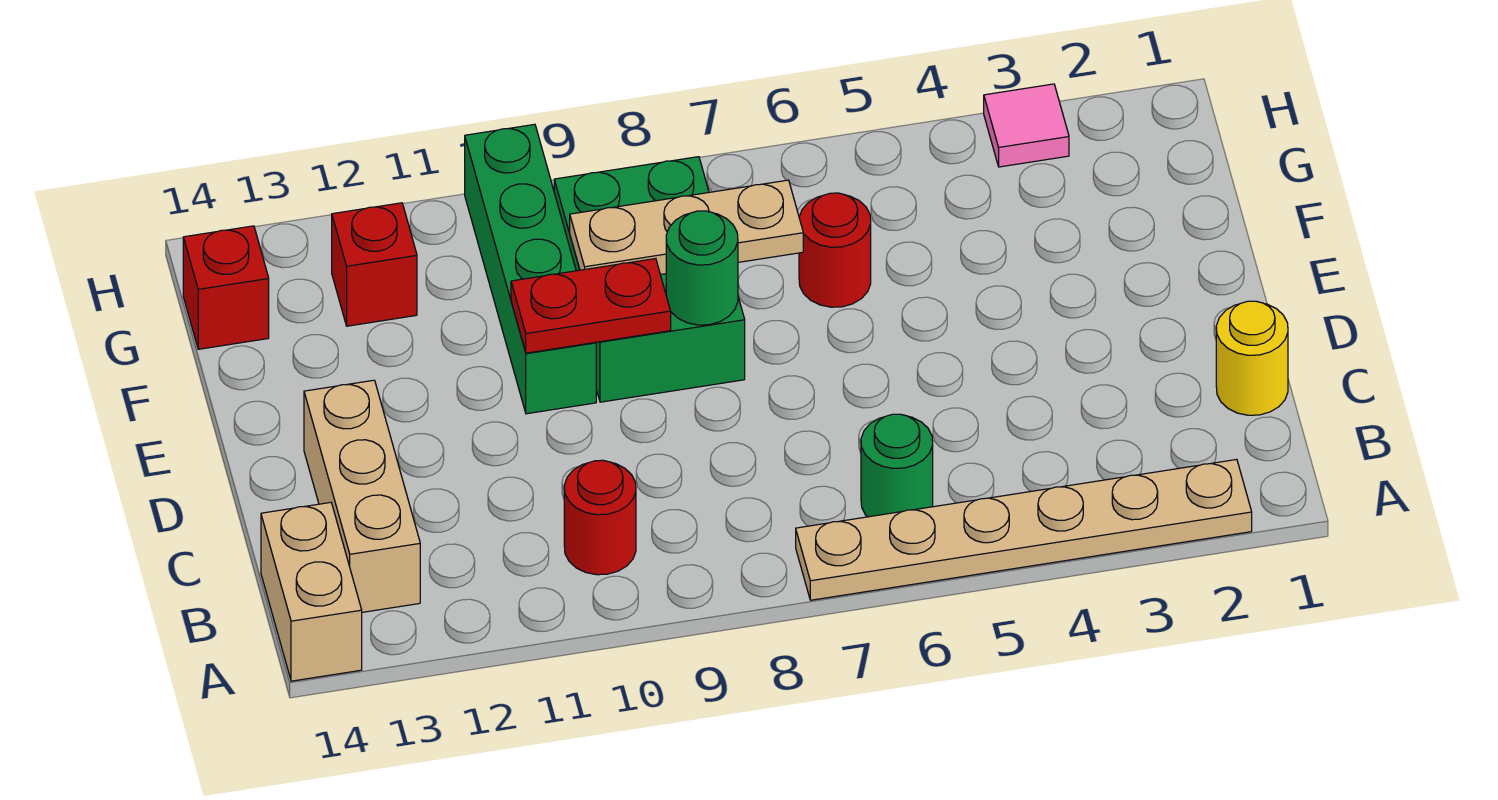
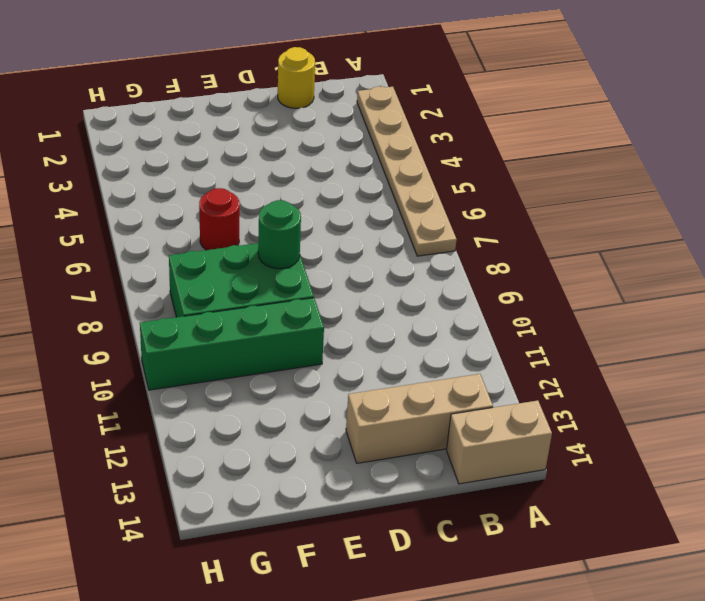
none -> green round brick B6 level 1
none -> red round brick B10 level 1
none -> red brick G12 level 1

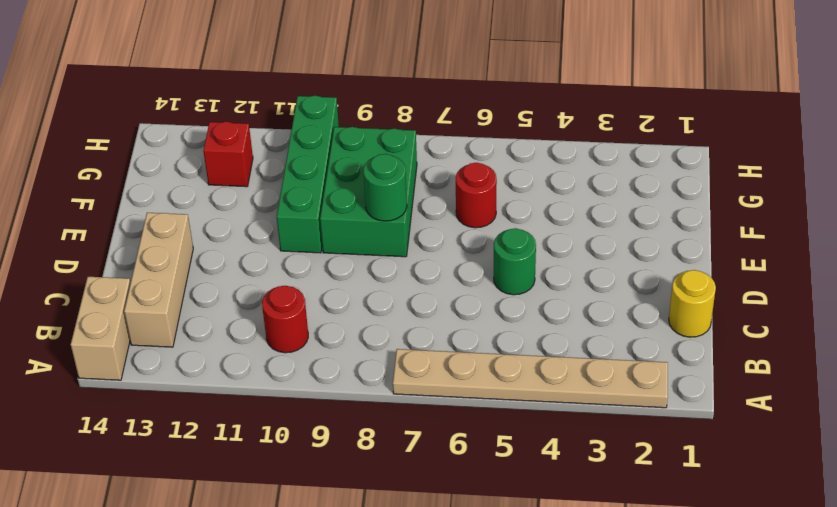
green round brick D5 level 1 -> green round brick B6 level 1
none -> red brick G14 level 1
none -> pink tile H3 level 1
none -> red plate E9:E10 level 2

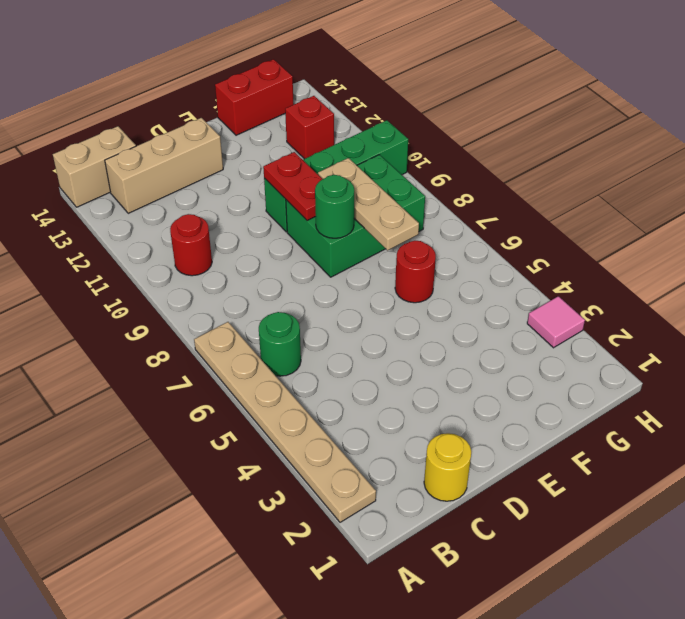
red brick F14:G14 level 1 -> red brick G14 level 1

